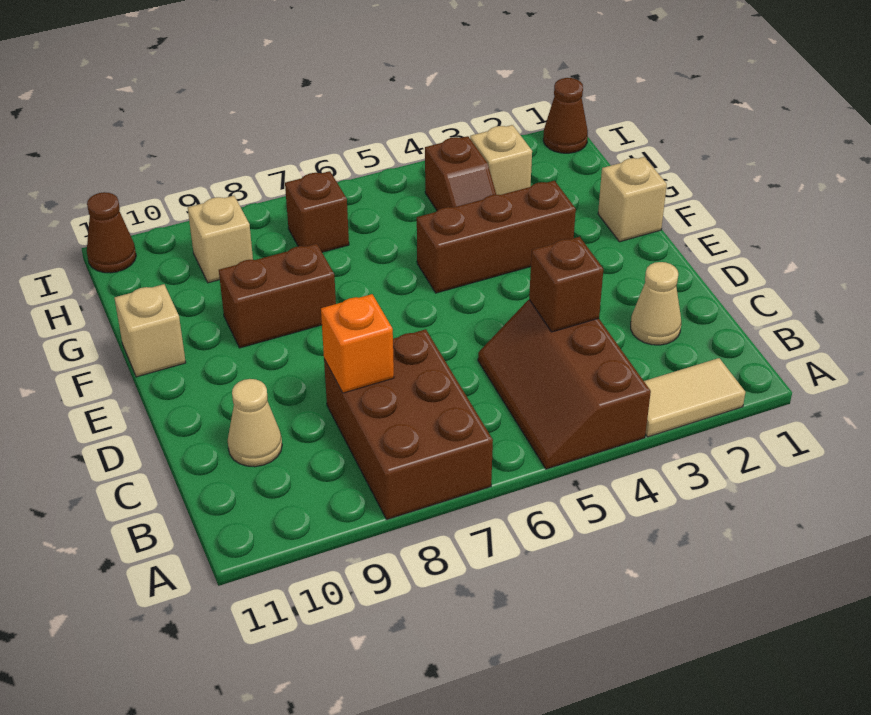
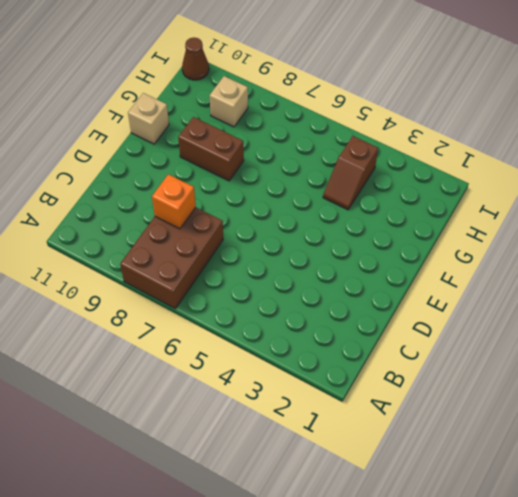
none -> tan tile A2:A3 level 1
none -> brown slope A4:C5 level 1 top 4
none -> tan cone C2 level 1

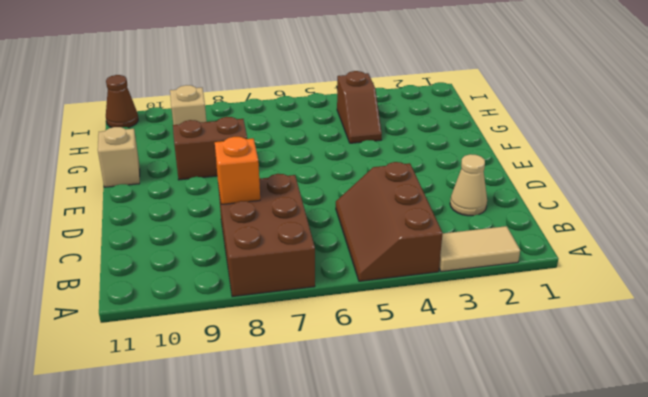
none -> tan cone C10 level 1
none -> tan brick F1 level 1
none -> brown brick F3:F5 level 1

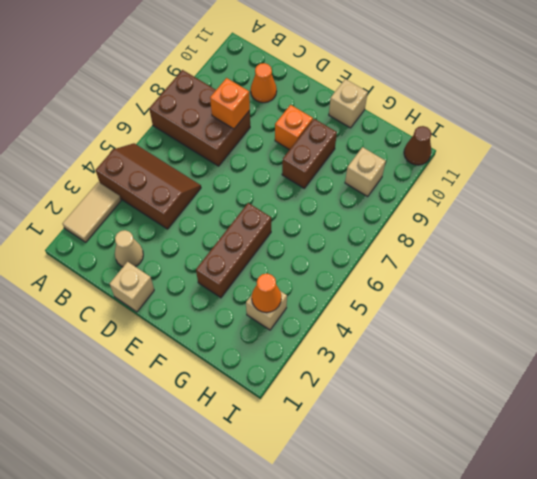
orange cone C10 level 1 -> tan cone C10 level 1
tan brick D1 level 1 -> tan brick F1 level 1
orange brick E9 level 1 -> none
orange cone H3 level 2 -> none
none -> brown slope G4:H4 level 1 top H
none -> brown brick H7 level 1
none -> brown cone I1 level 1

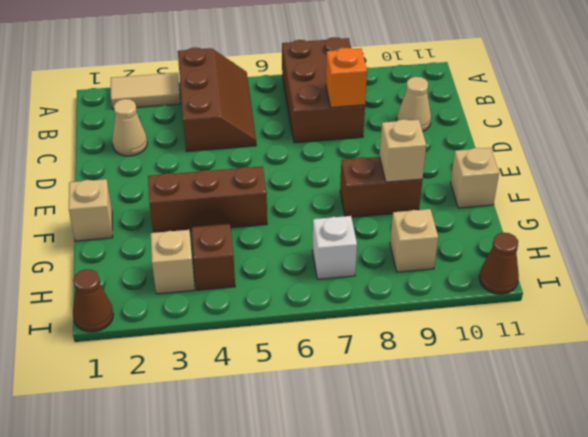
tan brick F9 level 2 -> none
white brick H7 level 1 -> brown brick H7 level 1
none -> brown brick C4 level 2

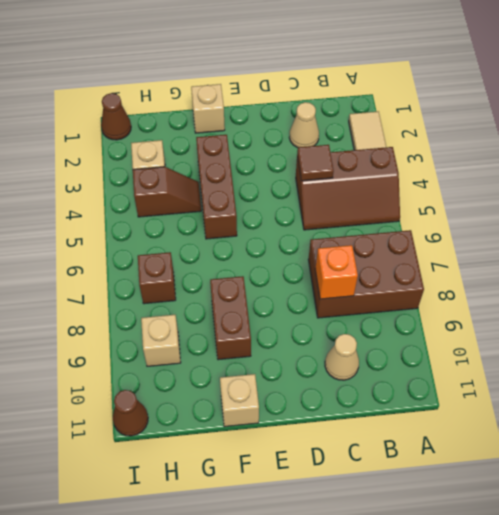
brown tile C4 level 2 -> brown brick C4 level 2

